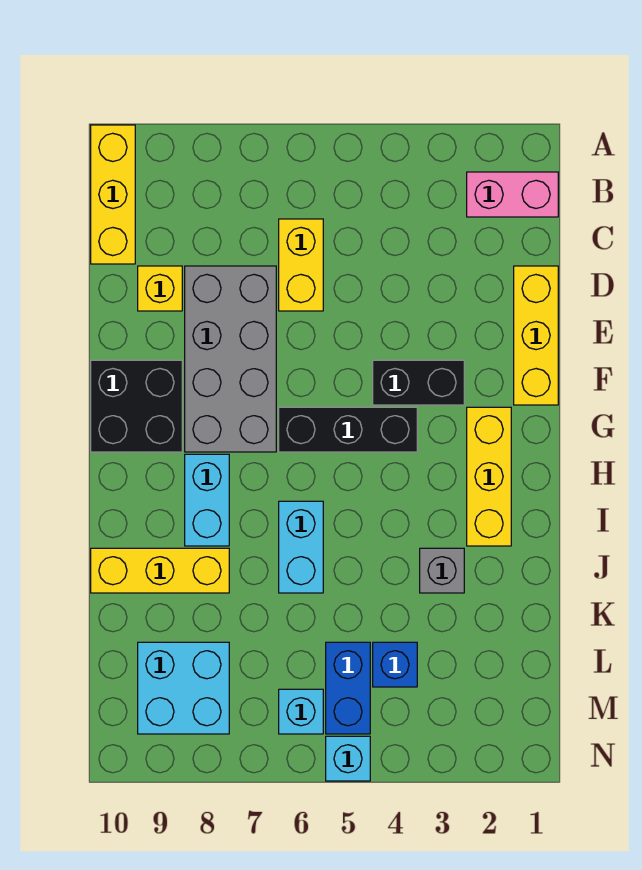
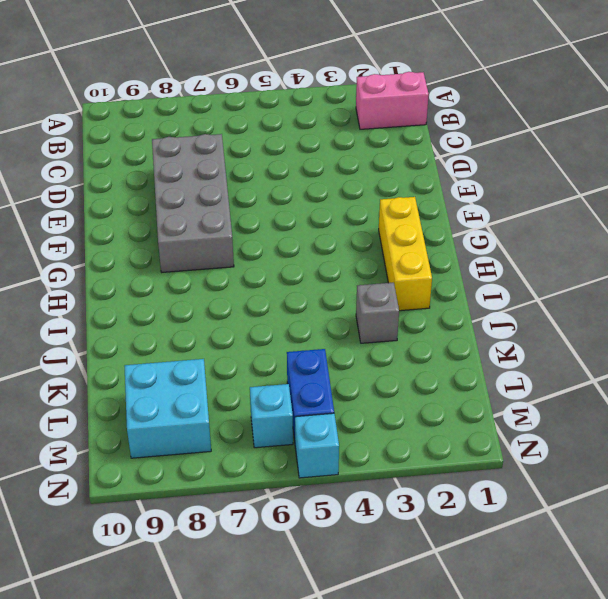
none -> yellow brick A10:C10 level 1
none -> yellow brick C6:D6 level 1
none -> yellow brick D1:F1 level 1

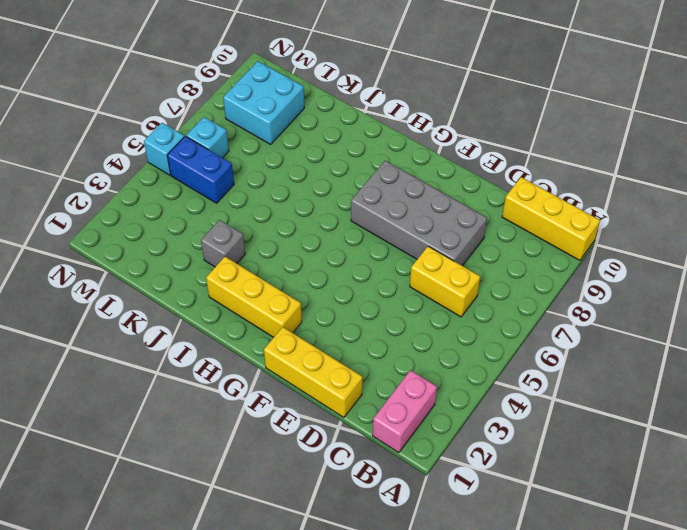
none -> yellow brick D9 level 1
none -> black brick F3:F4 level 1
none -> black brick F9:G10 level 1

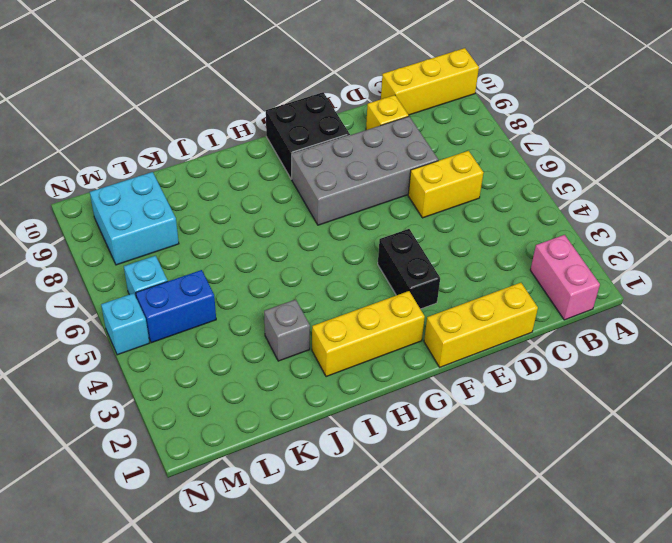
none -> black brick G4:G6 level 1
none -> cyan brick H8:I8 level 1
none -> cyan brick I6:J6 level 1

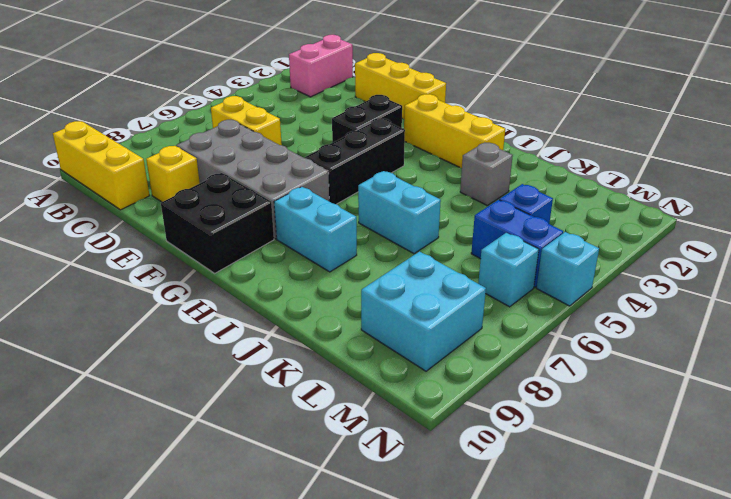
none -> yellow brick J8:J10 level 1

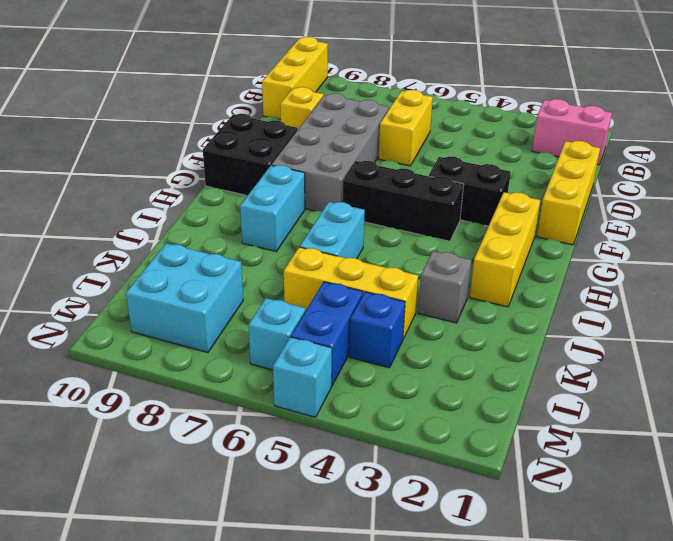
yellow brick K4:K6 level 1 -> yellow brick J8:J10 level 1

